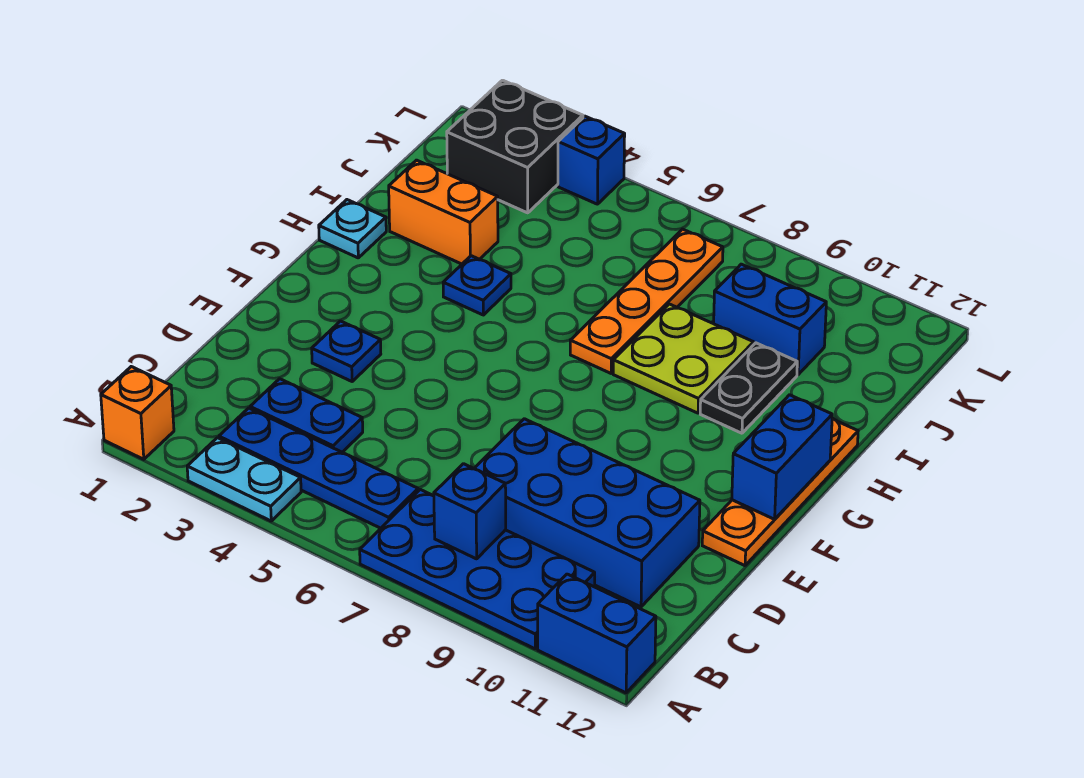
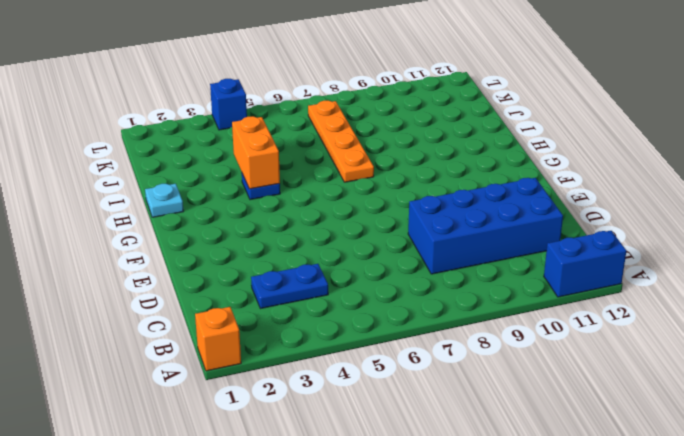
orange brick H4:I4 level 2 -> orange brick I2:I3 level 1
none -> cyan plate A3:A4 level 1
none -> blue plate A7:B10 level 1
none -> blue plate B3:B6 level 1

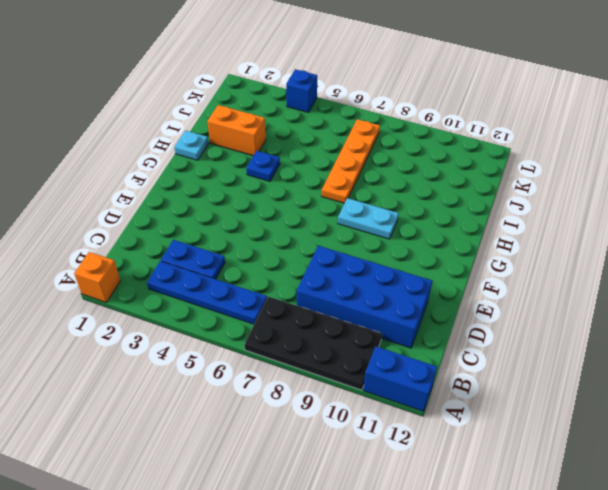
black plate A7:B10 level 1 -> blue plate A7:B10 level 1
cyan plate G8:G9 level 1 -> cyan plate A3:A4 level 1
none -> blue plate E3 level 1
none -> orange plate E12:H12 level 1
none -> lime plate H8:I9 level 1

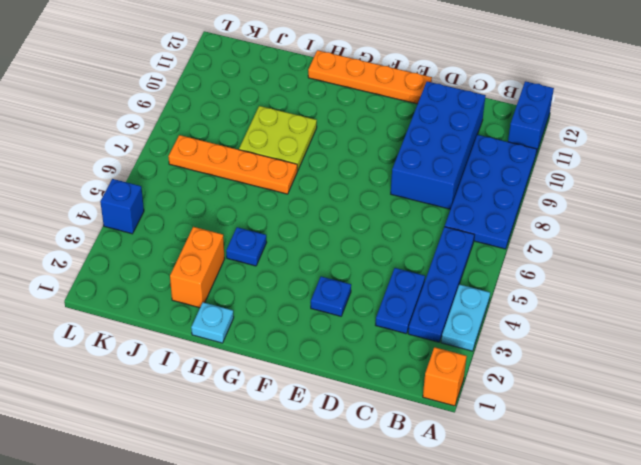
none -> black plate H10:I10 level 1
none -> blue brick J9:J10 level 1
none -> black brick K2:L3 level 1

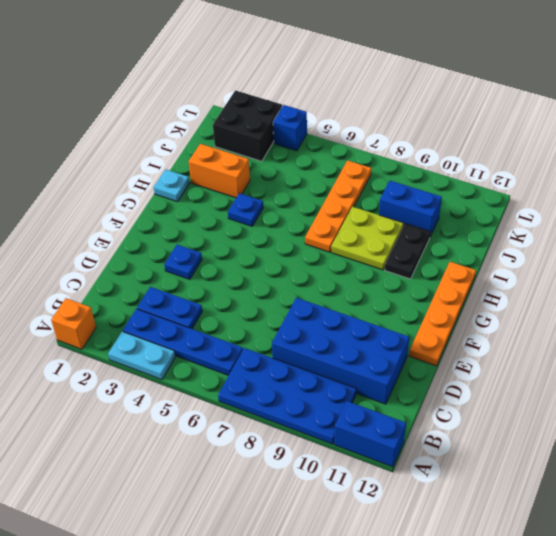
none -> blue brick B8 level 2
none -> blue brick F12:G12 level 2

